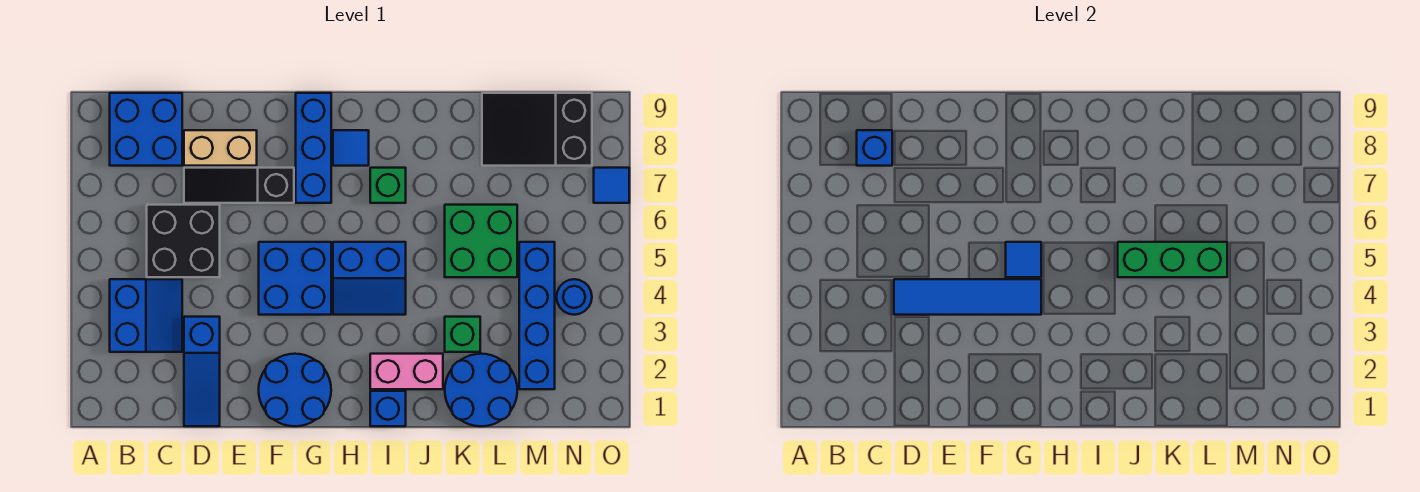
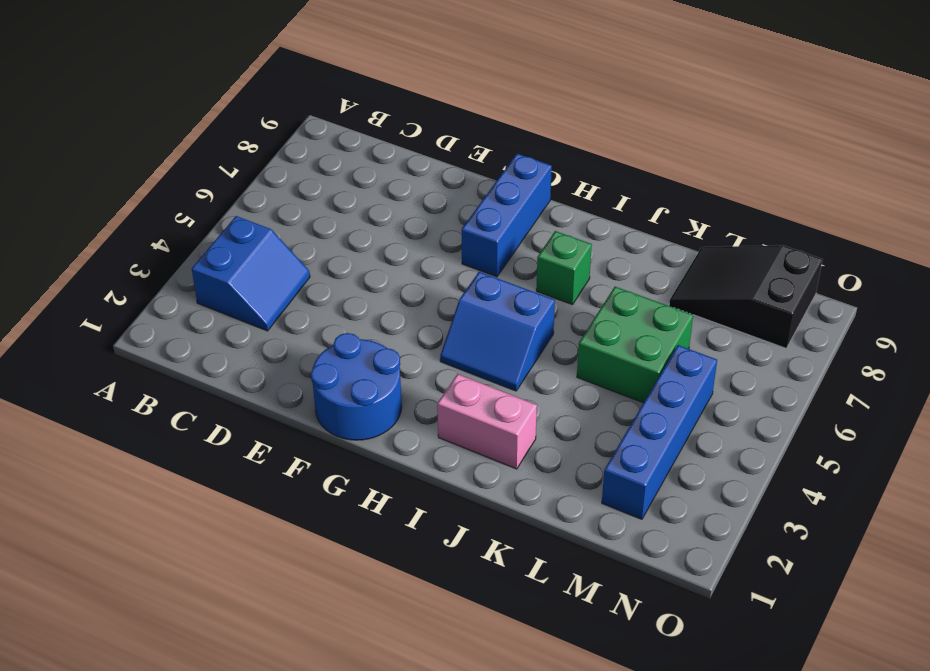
none -> blue brick B8:C9 level 1
none -> black brick C5:D6 level 1
none -> blue slope D1:D3 level 1 top 3

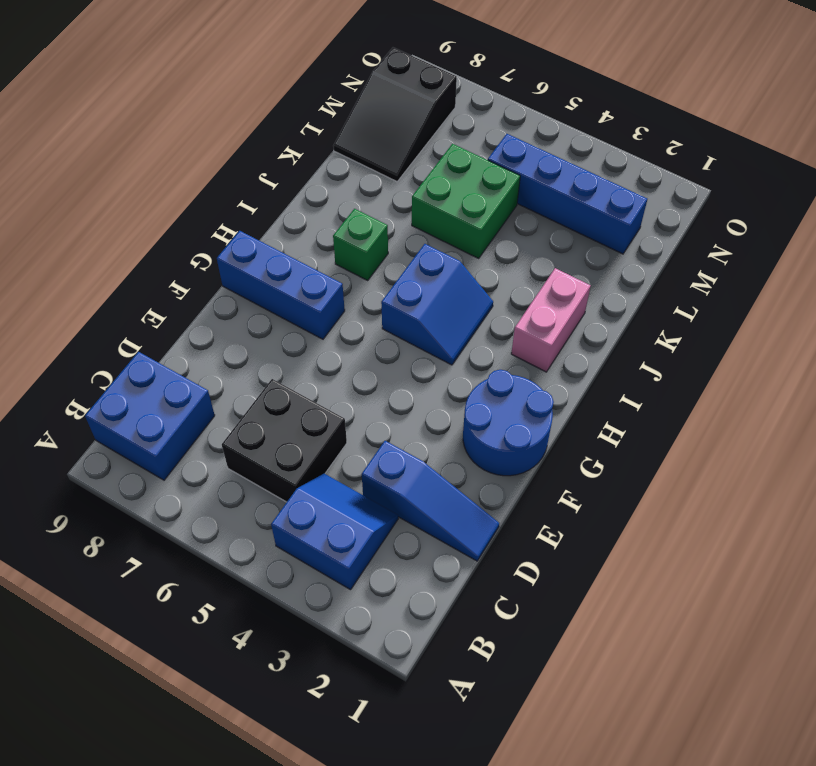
none -> black slope D7:F7 level 1 top F
none -> tan brick D8:E8 level 1
none -> blue brick F4:G5 level 1

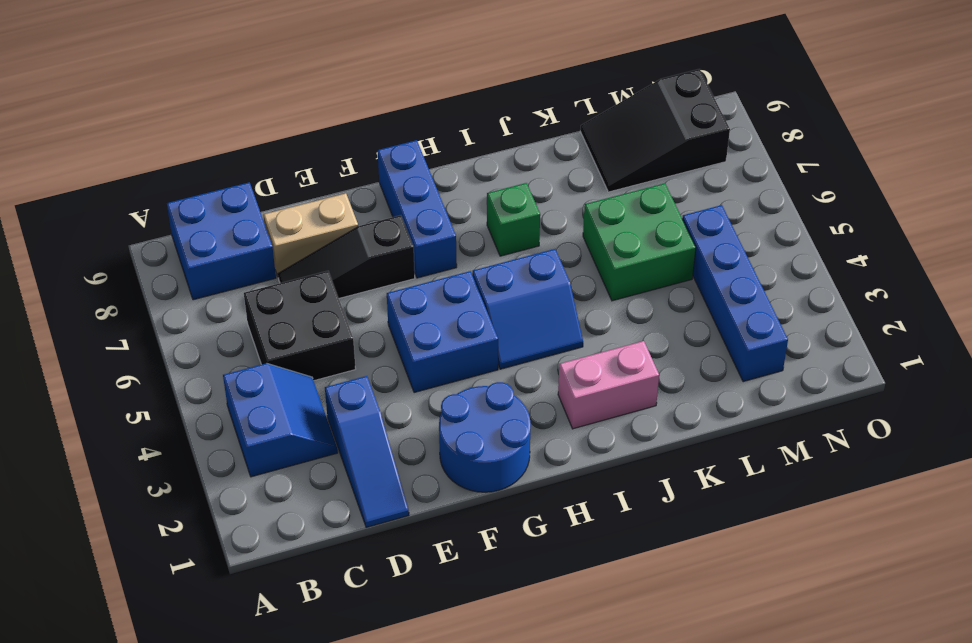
none -> blue tile H8 level 1
none -> blue brick I1 level 1
none -> blue round brick K1:L2 level 1

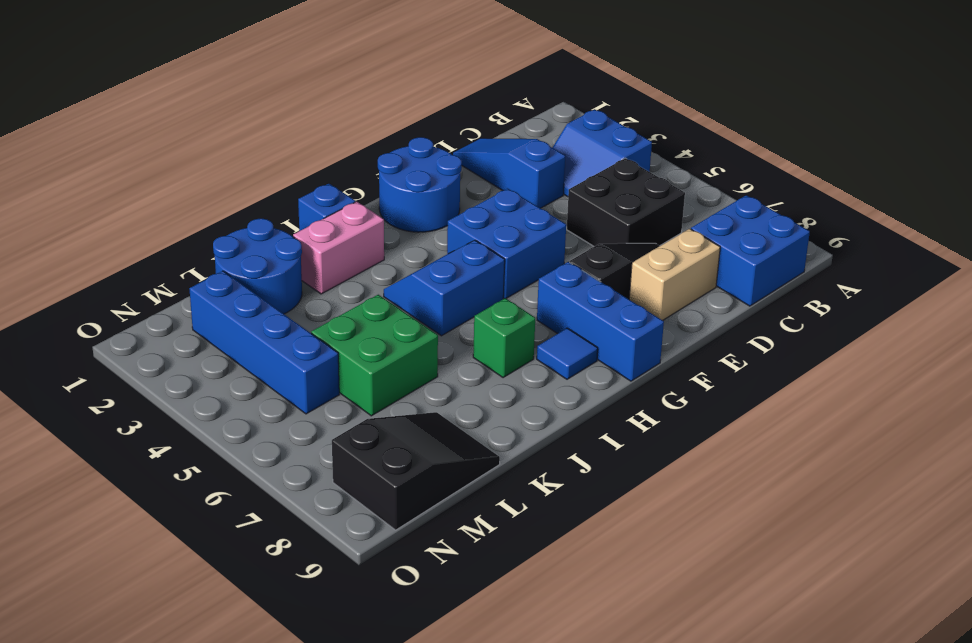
none -> green brick K3 level 1
none -> blue round brick N4 level 1
none -> blue tile O7 level 1

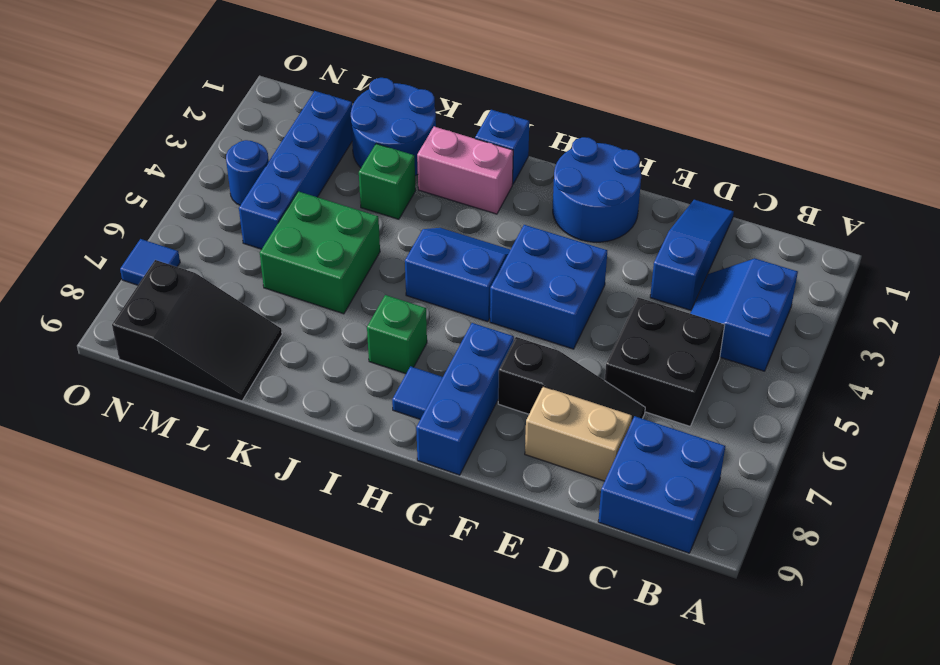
none -> blue brick C8 level 2
none -> blue tile D4:G4 level 2
none -> blue tile G5 level 2

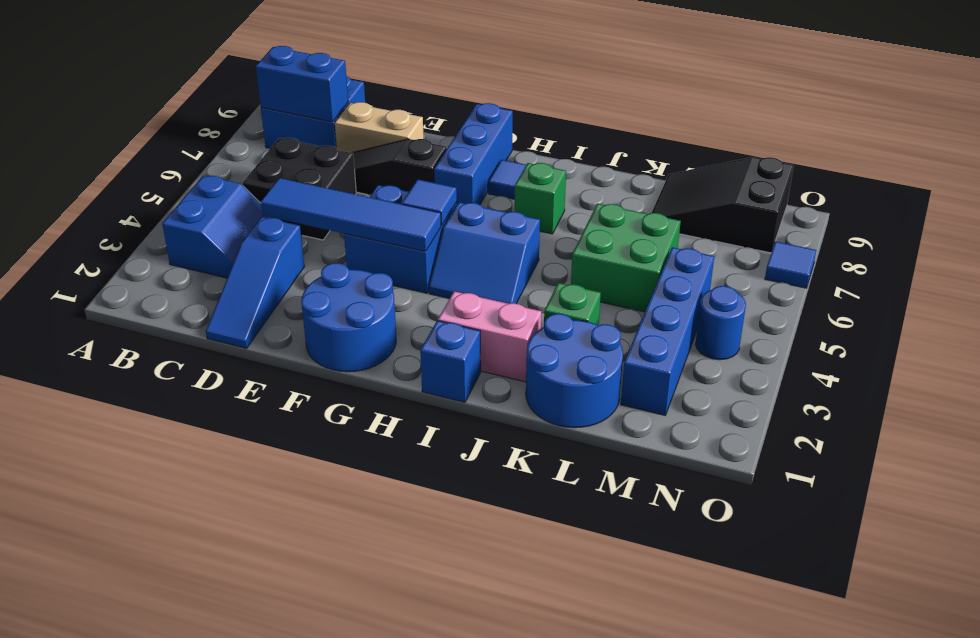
blue brick B8:C8 level 2 -> blue brick C8 level 2
none -> green brick J5:L5 level 2

